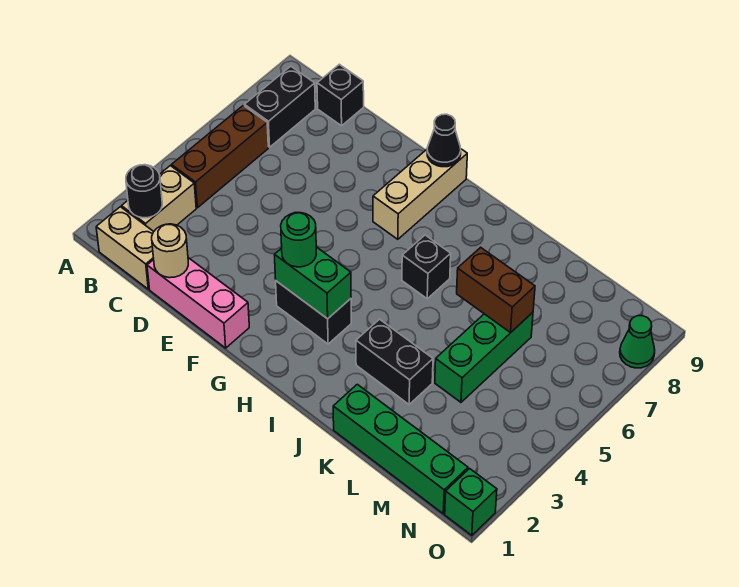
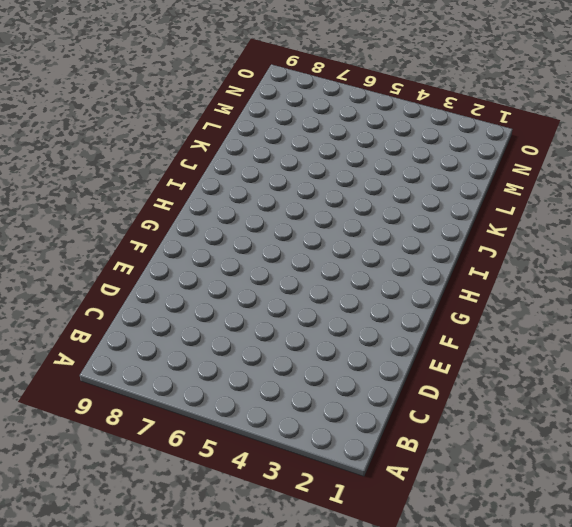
none -> tan brick B1:C1 level 1
none -> tan brick B2:B3 level 1
none -> brown brick B4:B6 level 1

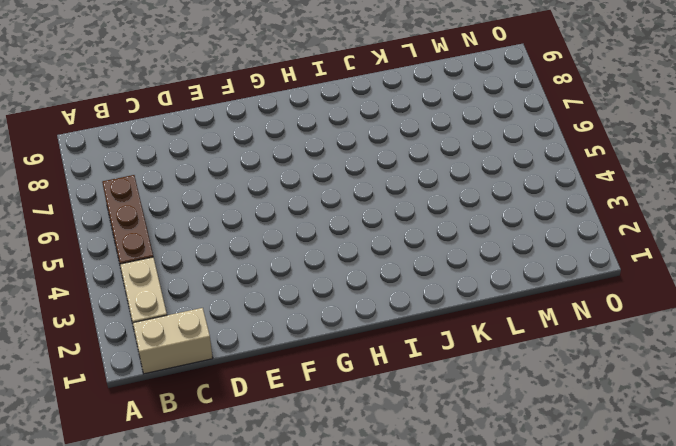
none -> black brick B7:B8 level 1
none -> black brick C9 level 1
none -> pink brick D1:F1 level 1

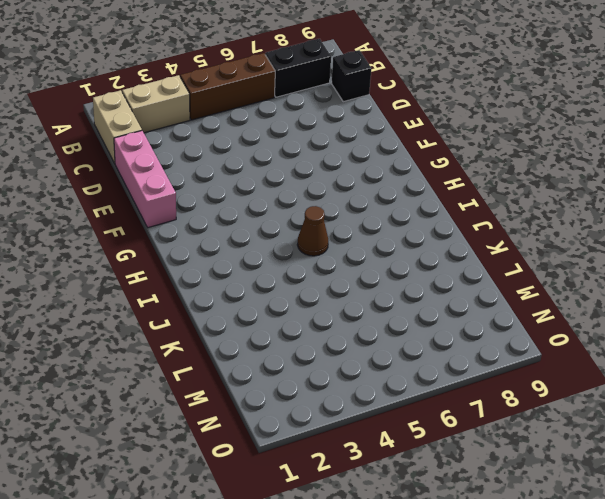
brown cone I5 level 1 -> none
none -> black brick G3:H3 level 1
none -> tan brick G7:G9 level 1
none -> black brick I6 level 1

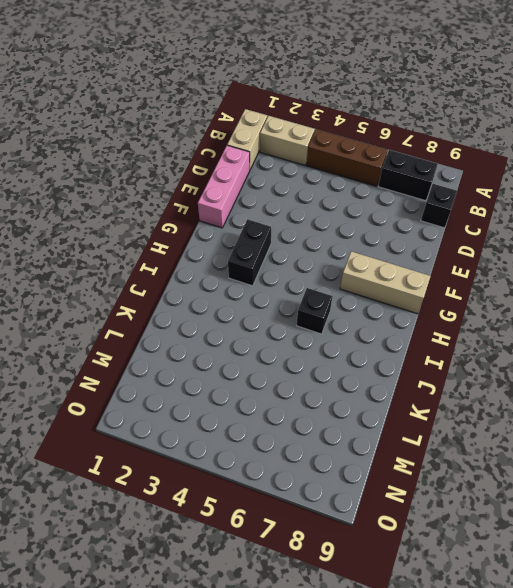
none -> black brick J3:K3 level 1
none -> green brick K1:N1 level 1
none -> green brick L4:L6 level 1

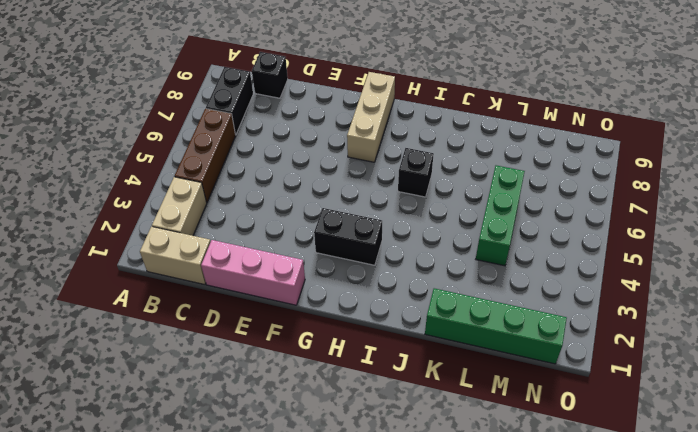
none -> black brick J3:K3 level 1
none -> green brick O1 level 1
none -> green cone O8 level 1

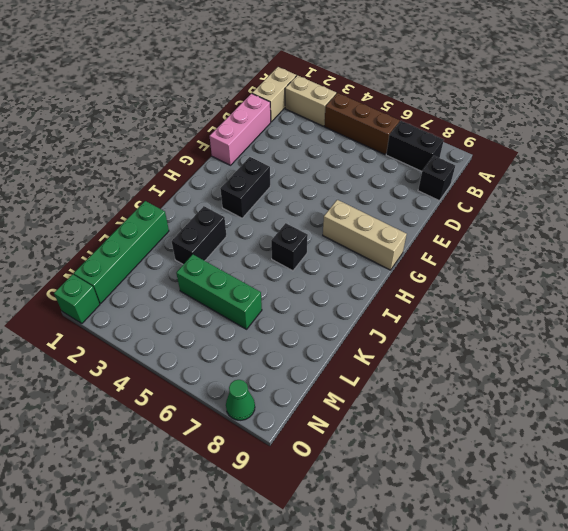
none -> black round brick B2 level 2
none -> tan round brick D1 level 2
none -> green brick G3:H3 level 2

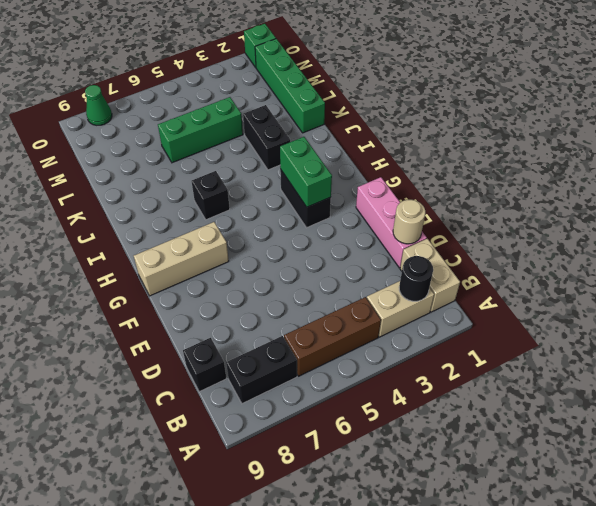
none -> black cone G9 level 2
none -> brown brick K6:L6 level 2
none -> green round brick G3 level 3

